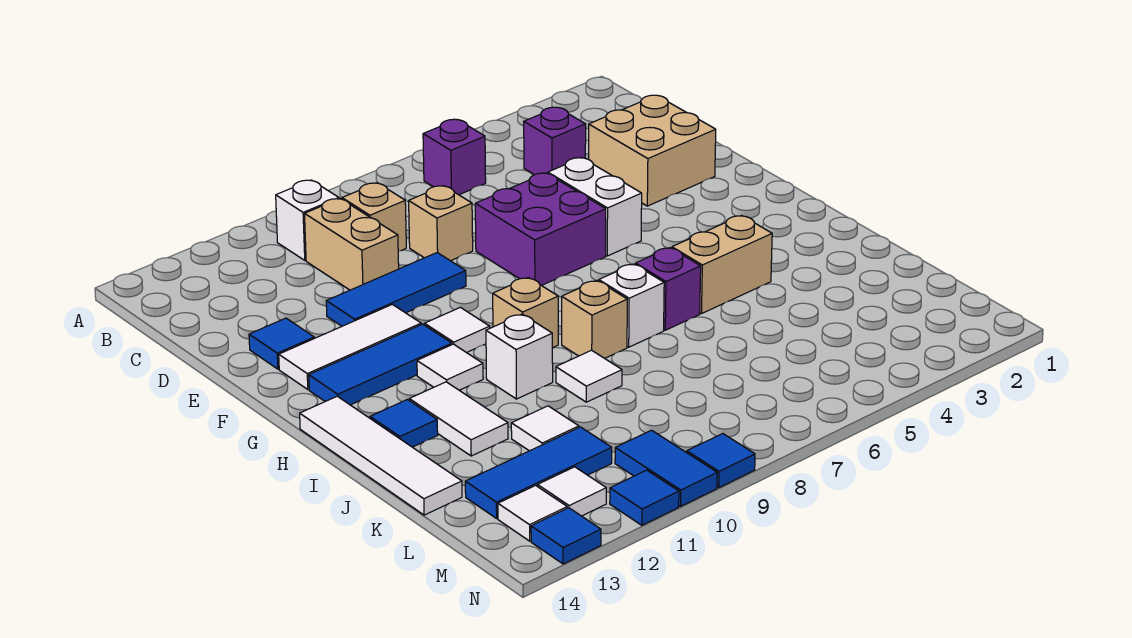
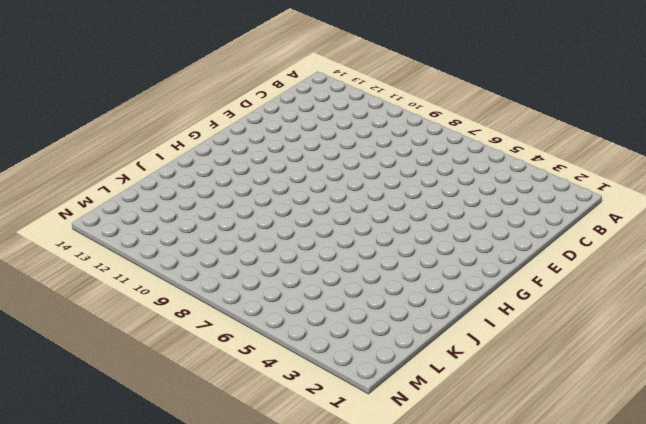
none -> purple brick B6 level 1
none -> white brick B10 level 1
none -> purple brick C4 level 1
none -> tan brick C9 level 1

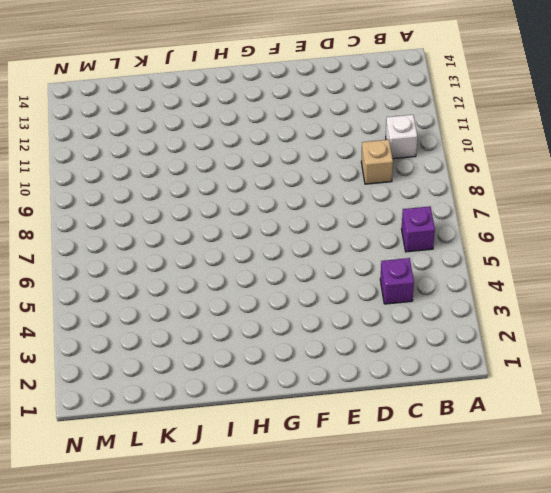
none -> tan brick C10:D10 level 1
none -> tan brick D2:E3 level 1
none -> tan brick D8 level 1
none -> white brick E5:F5 level 1

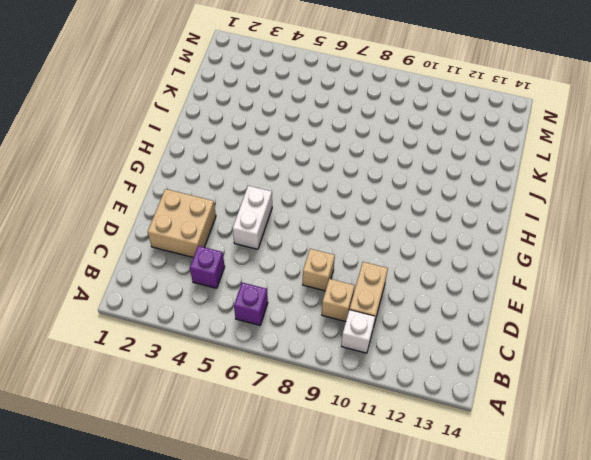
none -> purple brick E6:F7 level 1
none -> blue tile E9:E11 level 1
none -> blue tile E13 level 1
none -> white tile F11:F13 level 1

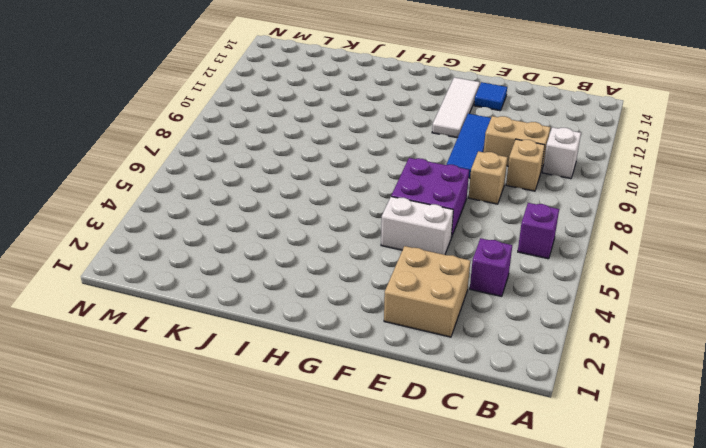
none -> white tile G10 level 1
none -> blue tile G11:G13 level 1
none -> tan brick H9 level 1
none -> white tile H11 level 1

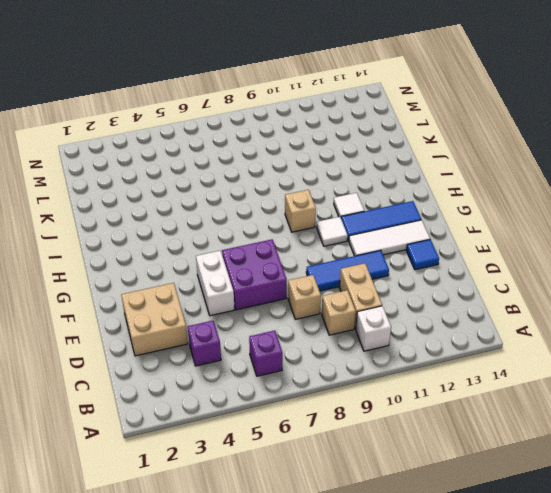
none -> white tile H14:K14 level 1
none -> tan brick I4:I5 level 1
none -> purple brick I6 level 1
none -> white brick I7 level 1

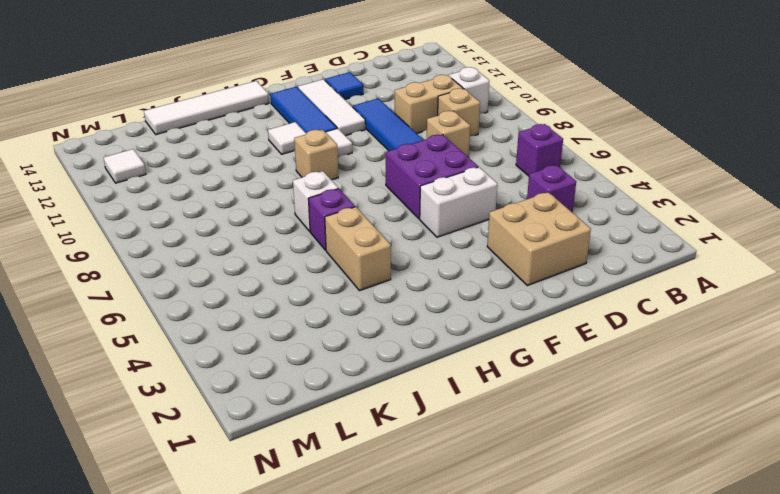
none -> tan brick I8 level 1
none -> white brick I10 level 1
none -> white tile I12:J12 level 1
none -> blue tile I13 level 1

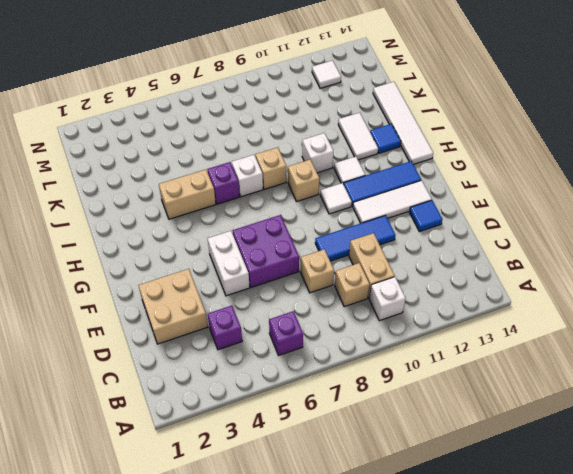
none -> white tile J9 level 1
none -> white tile K11 level 1
none -> blue tile L11:L13 level 1
none -> blue tile M10:N10 level 1

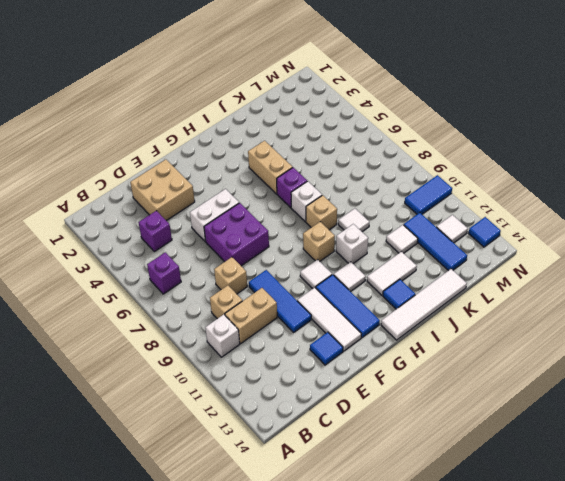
none -> white tile M13 level 1
none -> blue tile N9 level 1
none -> blue tile N11 level 1

